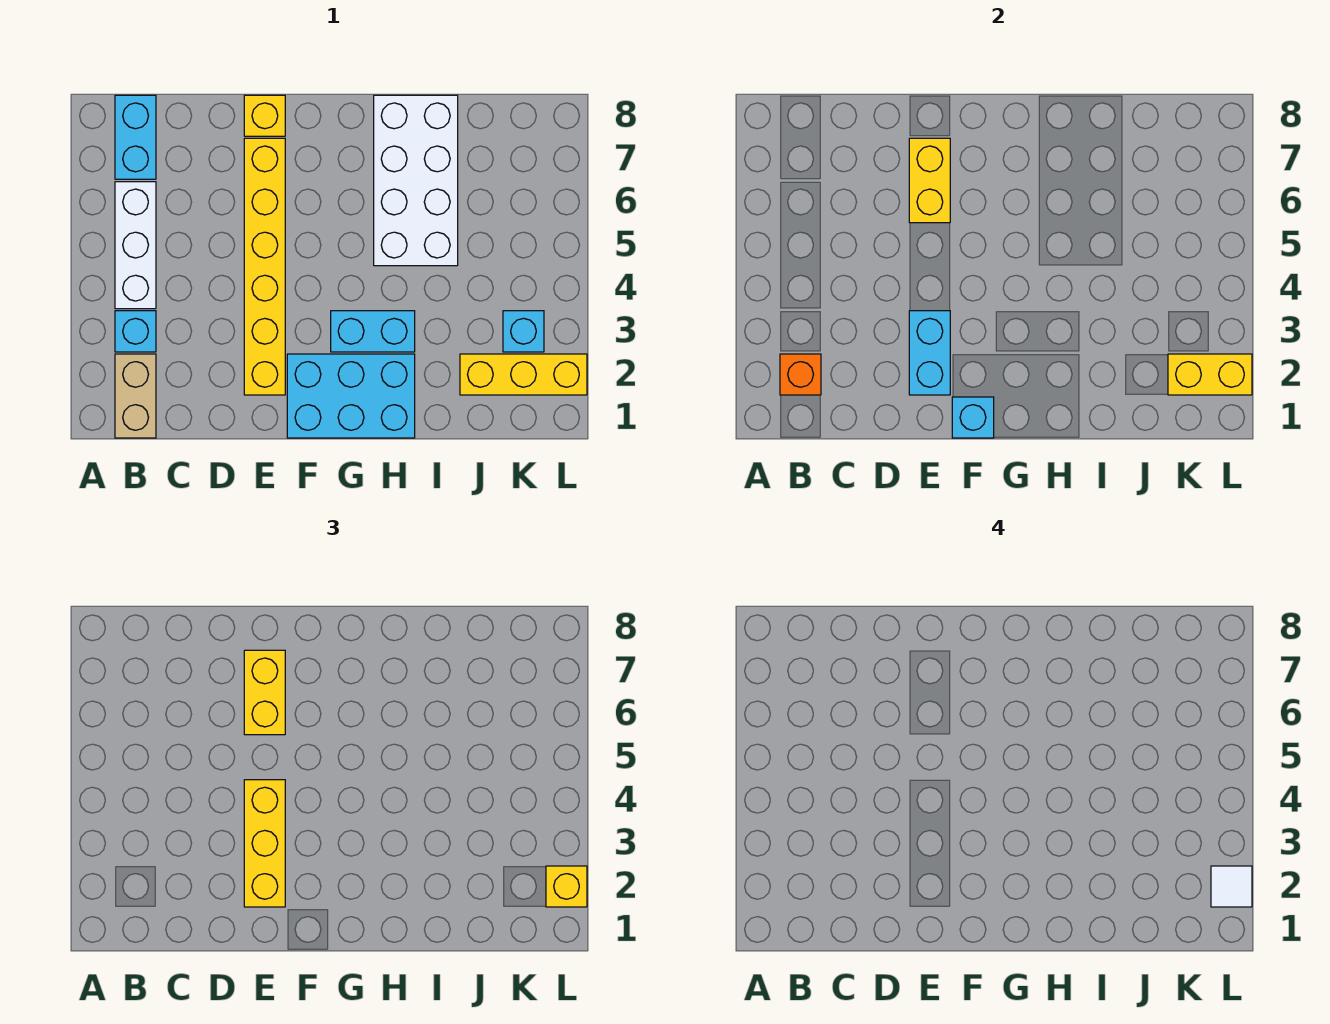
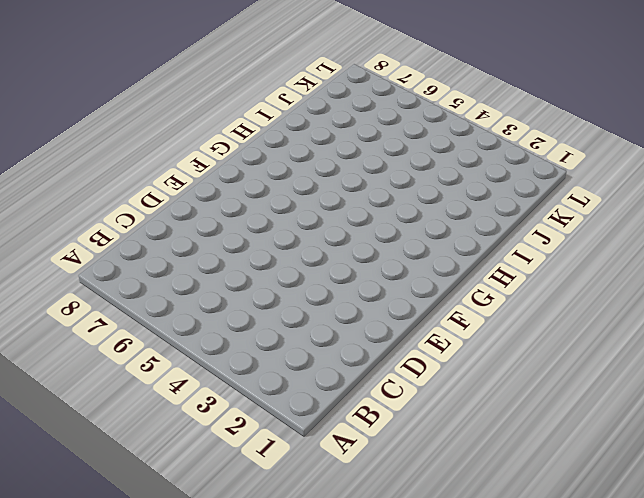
none -> tan brick B1:B2 level 1
none -> cyan brick B3 level 1
none -> white brick B4:B6 level 1

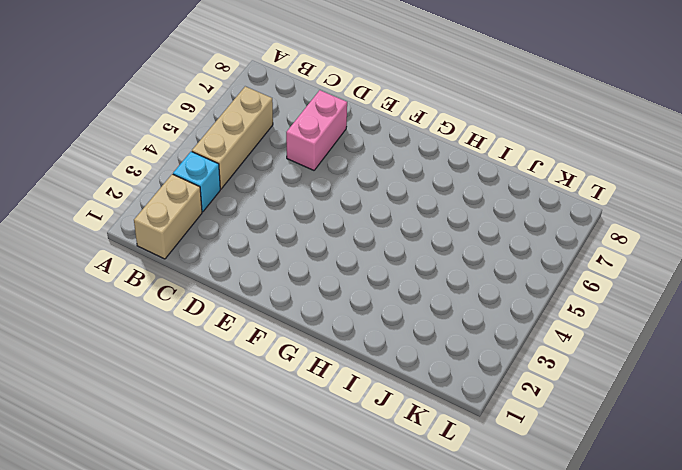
tan brick B4:B6 level 1 -> white brick B4:B6 level 1
pink brick D6:D7 level 1 -> none
none -> cyan brick B7:B8 level 1
none -> yellow brick E2:E7 level 1
none -> yellow brick E8 level 1

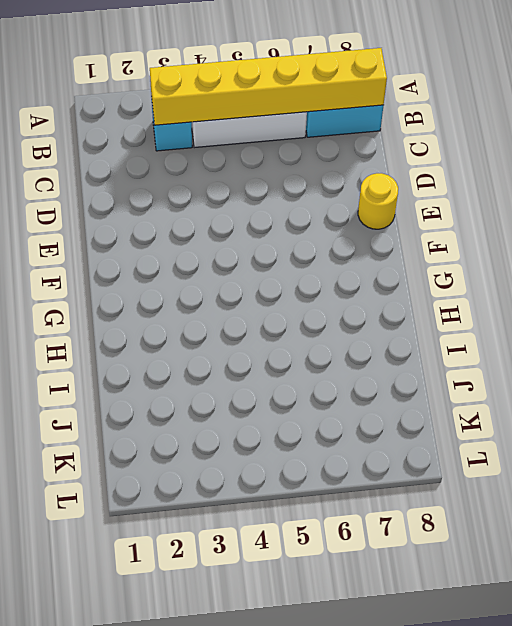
yellow brick B3:B8 level 2 -> yellow brick E2:E7 level 1
yellow round brick E8 level 1 -> yellow brick E8 level 1
none -> tan brick B1:B2 level 1
none -> cyan brick F1:H2 level 1
none -> cyan brick G3:H3 level 1

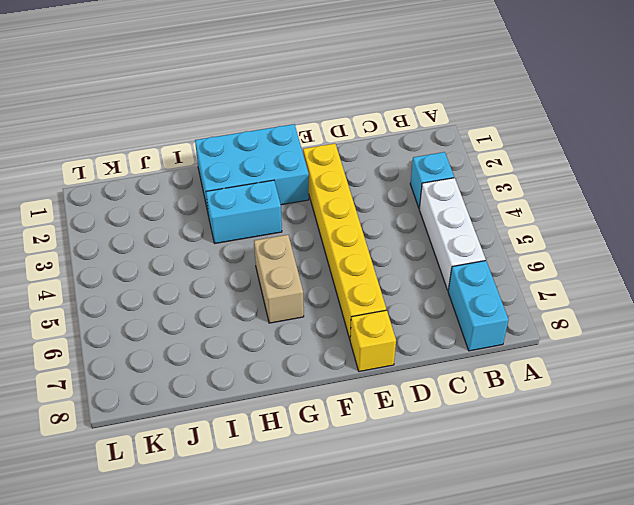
tan brick G5:G6 level 1 -> tan brick B1:B2 level 1
none -> white brick H5:I8 level 1
none -> yellow brick J2:L2 level 1
none -> cyan brick K3 level 1

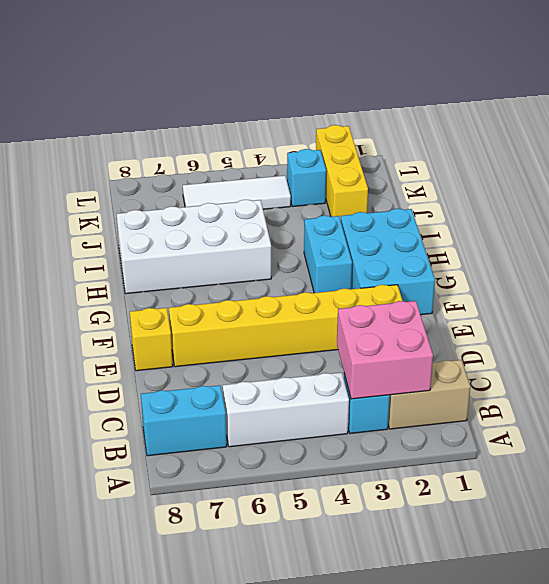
pink brick B2:C3 level 2 -> orange brick B2 level 2
white tile K4:K6 level 1 -> none
none -> cyan brick E2:E3 level 2
none -> yellow brick E6:E7 level 2
none -> cyan brick F1 level 2

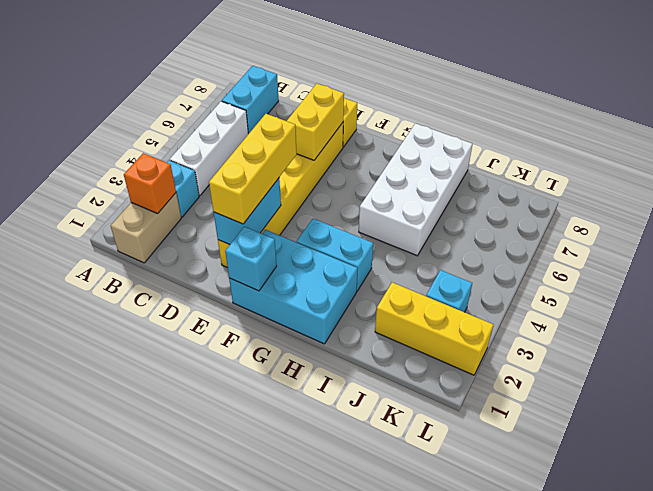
none -> yellow brick K2:L2 level 2
none -> yellow brick E6:E7 level 3
none -> yellow brick L2 level 3

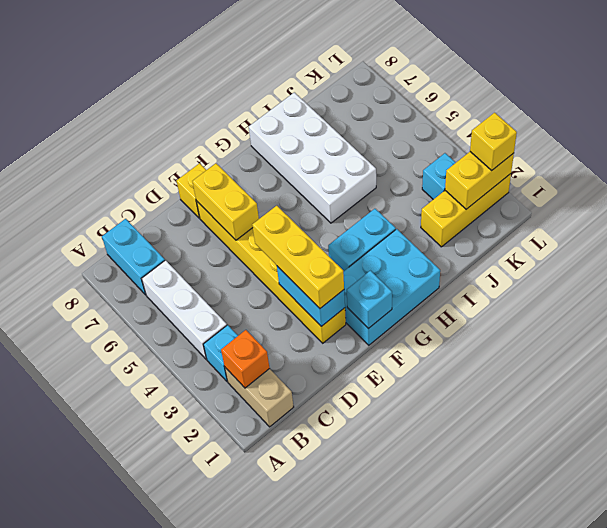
none -> yellow brick E6:E7 level 3
none -> white tile L2 level 4

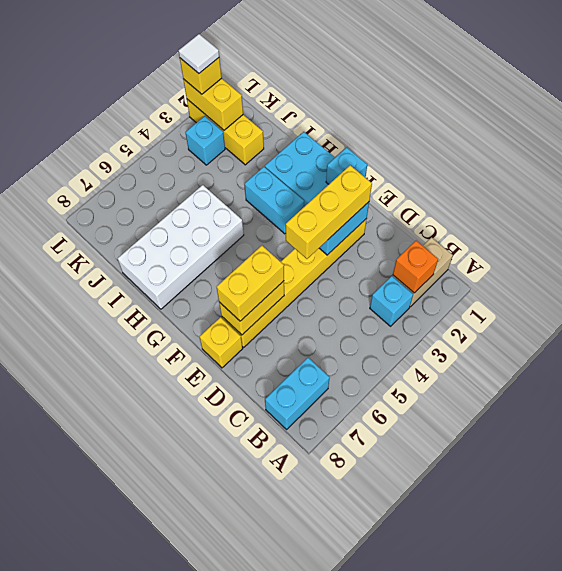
none -> white brick B4:B6 level 1

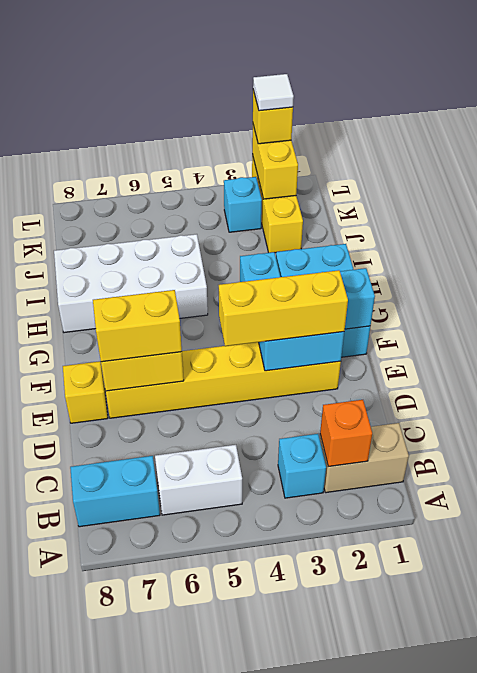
white brick B5:B6 level 1 -> white brick B4:B6 level 1

